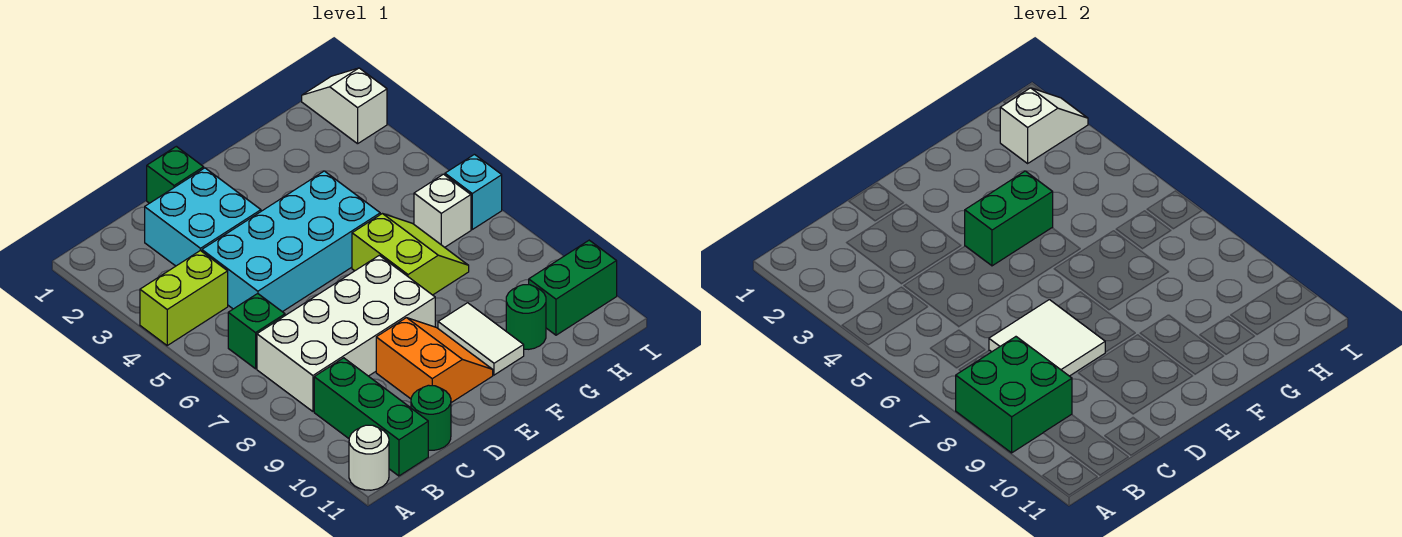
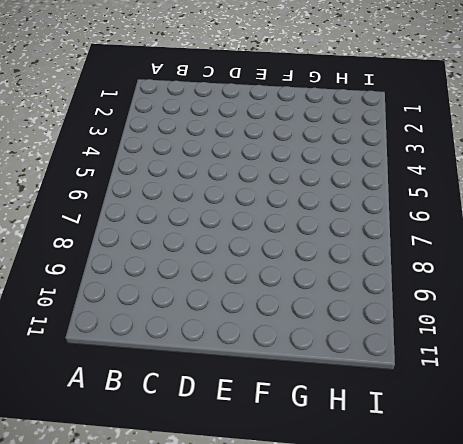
none -> lime brick A4:B4 level 1
none -> white round brick A11 level 1
none -> green brick B6 level 1

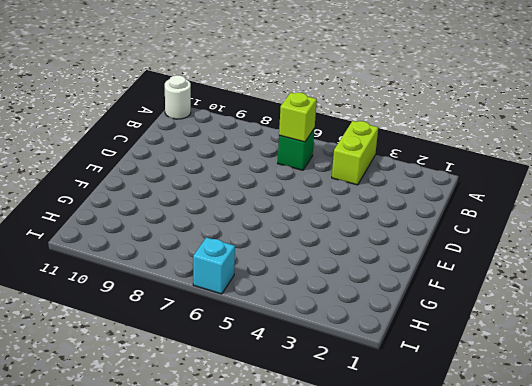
lime brick B6 level 2 -> none
none -> white brick B7:E8 level 1
none -> green brick B9:B11 level 1
none -> cyan brick C2:D3 level 1

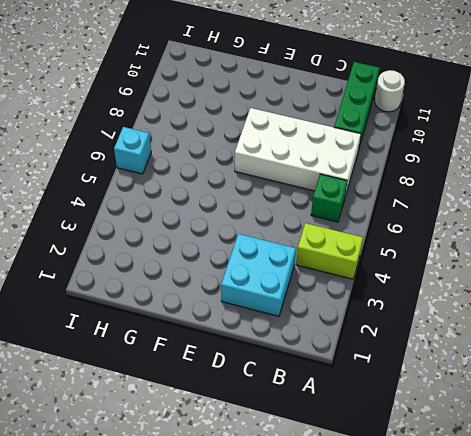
none -> cyan brick C4:F5 level 1
none -> green round brick C11 level 1
none -> green brick D1 level 1

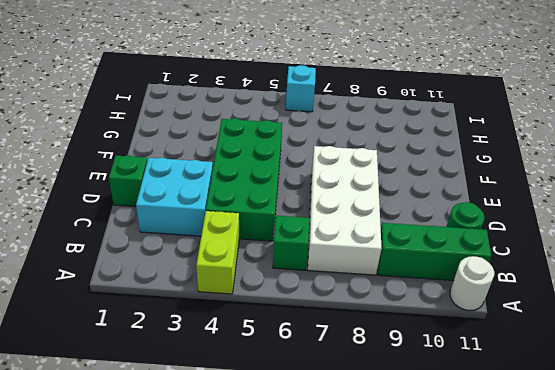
green brick C4:F5 level 1 -> cyan brick C4:F5 level 1
none -> orange slope D9:E10 level 1 top D
none -> lime slope F6:G7 level 1 top F
none -> white tile F9:F10 level 1

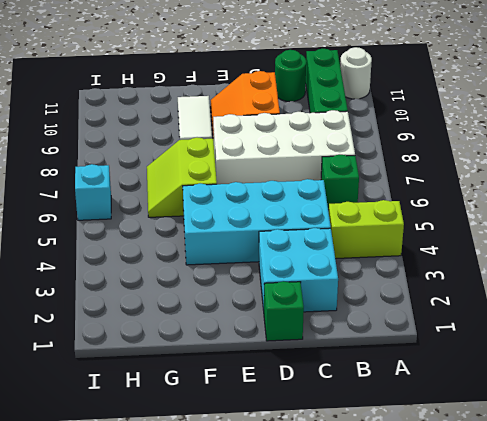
none -> green round brick G10 level 1
none -> white brick H6 level 1
none -> green brick H10:I10 level 1

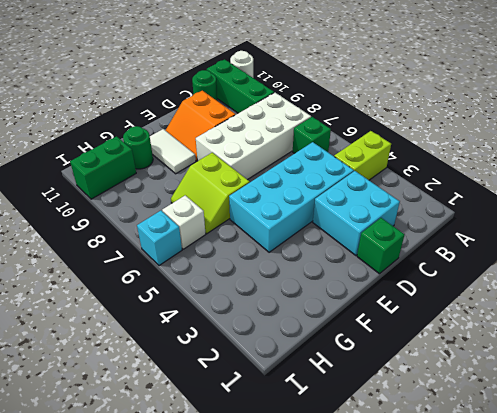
none -> white slope I1:I2 level 1 top 2
none -> green brick A8:B9 level 2
none -> white tile C7:D8 level 2

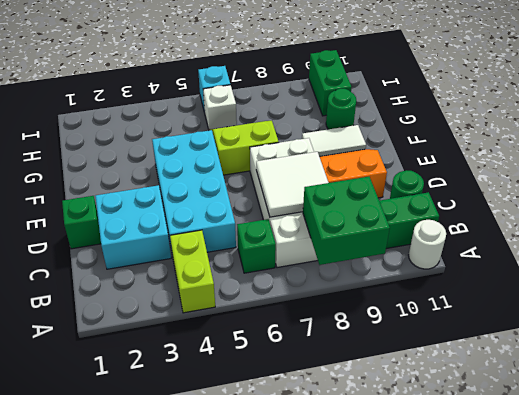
none -> white slope I1:I2 level 1 top 2
none -> green brick E4:F4 level 2
none -> white slope H2:I2 level 2 top H

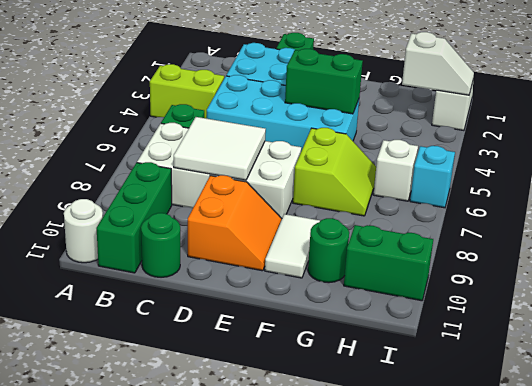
none -> green brick A8:B9 level 2

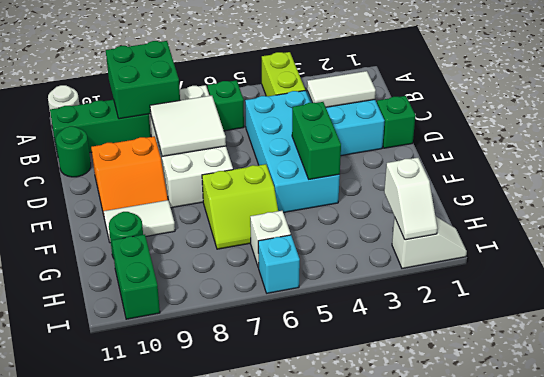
white tile C2:C3 level 2 -> none

